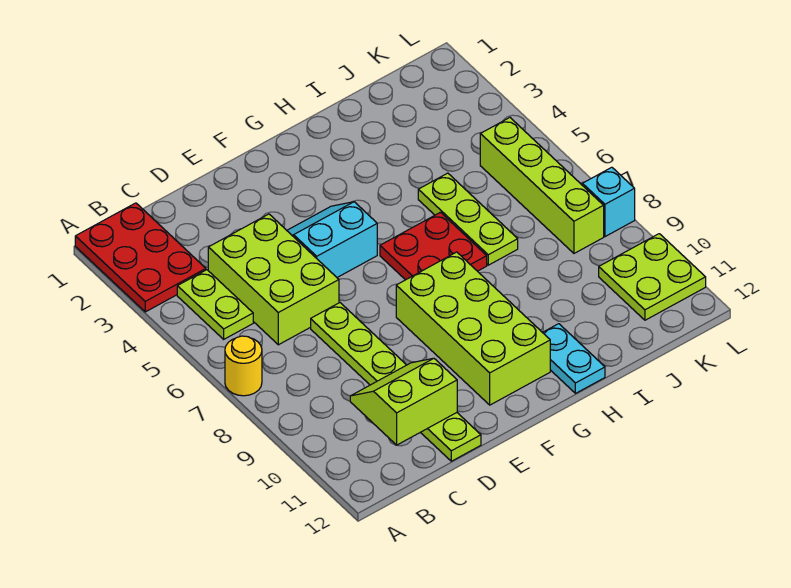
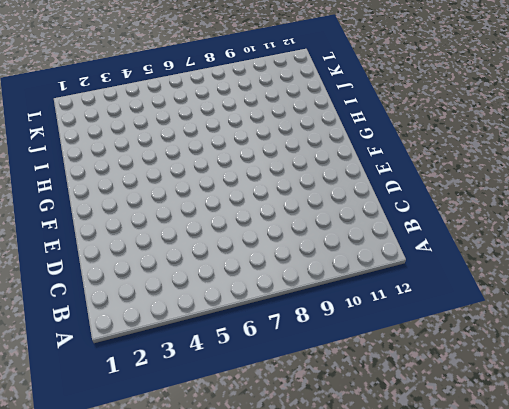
none -> red plate A1:B3 level 1
none -> yellow round brick A7 level 1
none -> lime plate B4:B5 level 1

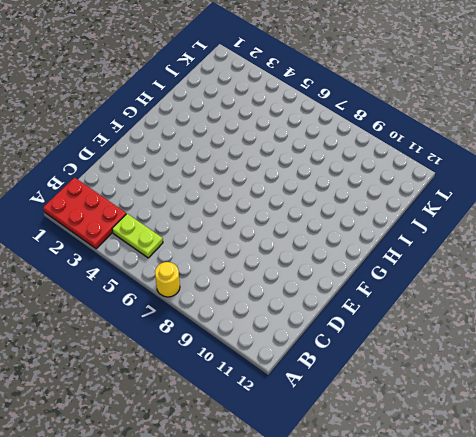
none -> lime brick C4:D6 level 1
none -> lime plate D7:D12 level 1
none -> cyan slope E4:F5 level 1 top 5

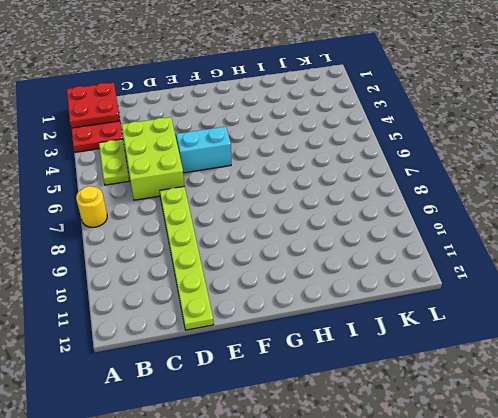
red plate A1:B2 level 2 -> red plate G6:H7 level 1
none -> lime brick F8:G11 level 1
none -> cyan plate H11:H12 level 1
none -> lime plate I5:I7 level 1

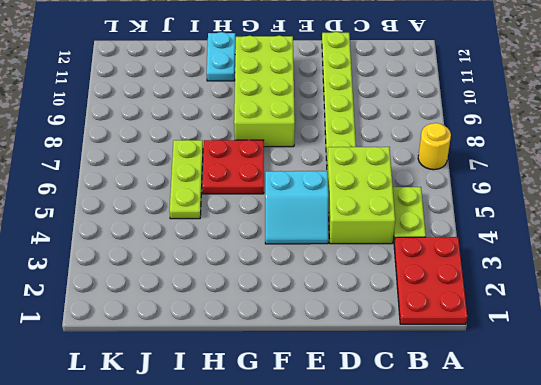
none -> lime brick K5:K8 level 1
none -> lime plate K10:L11 level 1
none -> cyan brick L8 level 1

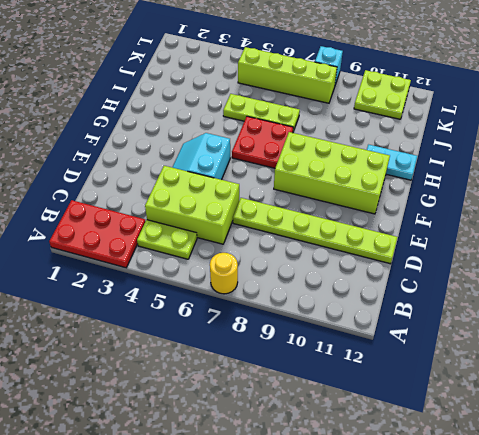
none -> lime slope C10:D11 level 2 top 11

